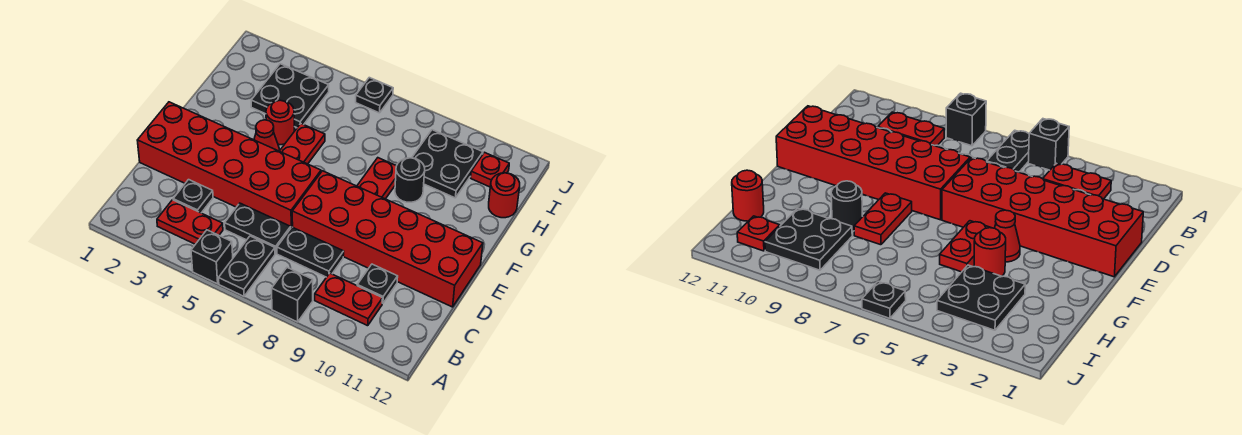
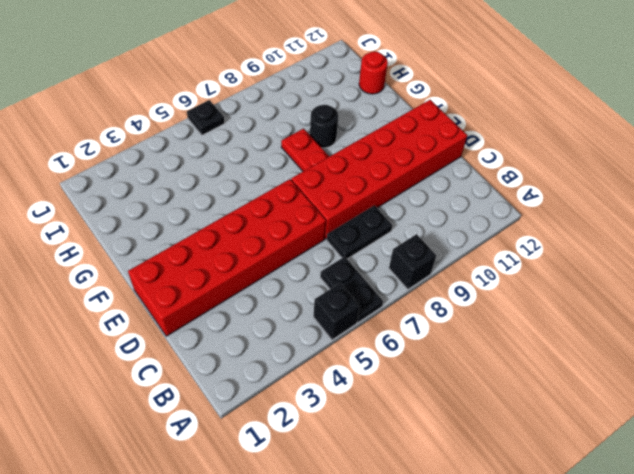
none -> red plate B3:B4 level 1
none -> red plate B9:B10 level 1
none -> black plate C3 level 1

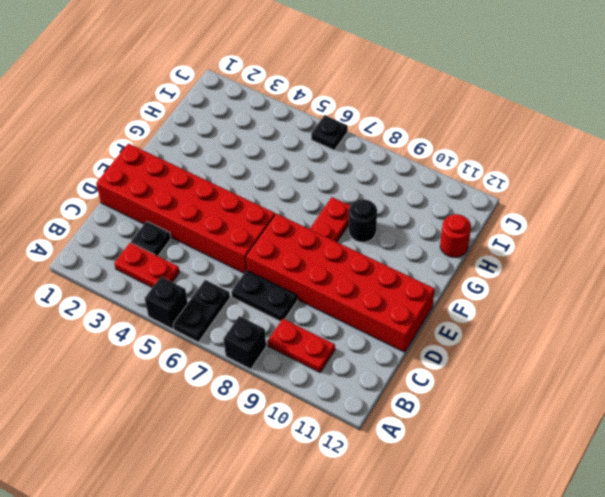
none -> black plate C5:C6 level 1
none -> black plate C10 level 1
none -> red cone F4 level 1

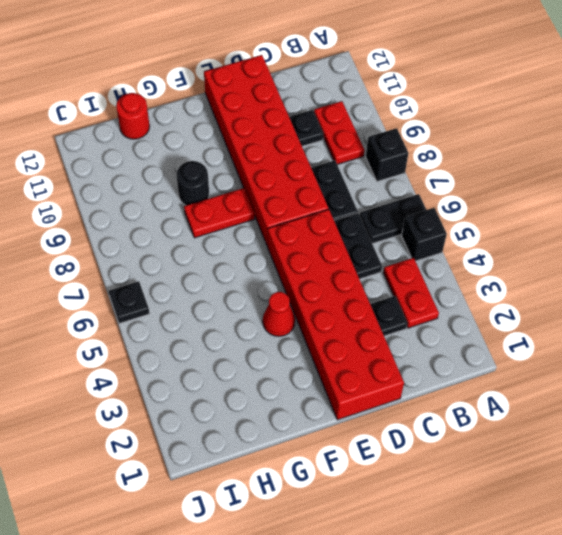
none -> red plate F5:G5 level 1
none -> red round brick G4 level 1
none -> black plate H3:I4 level 1

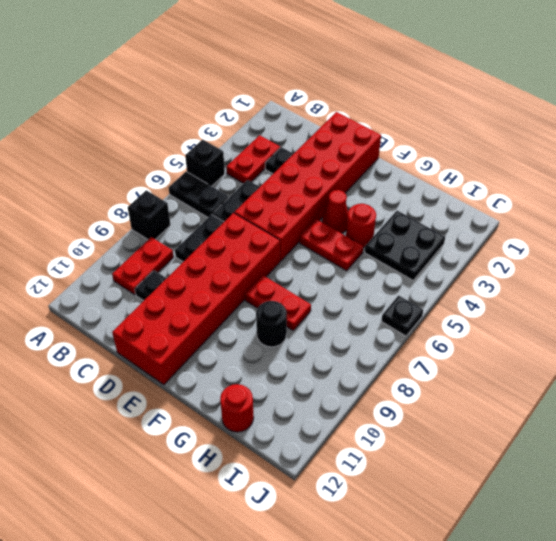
none -> black plate H9:I10 level 1
none -> red plate I11 level 1

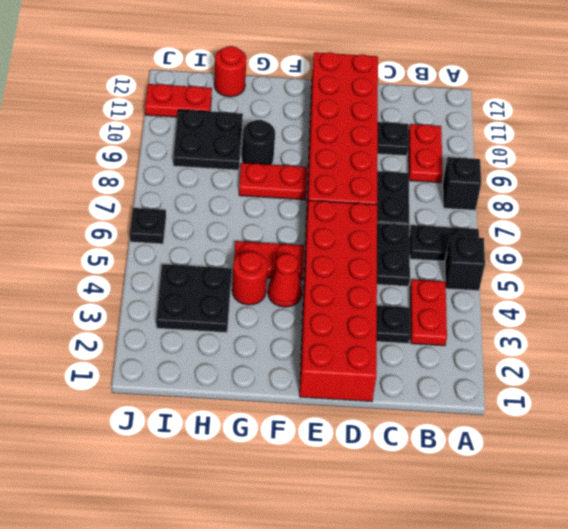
red plate I11:J11 level 1 -> red plate I11 level 1

